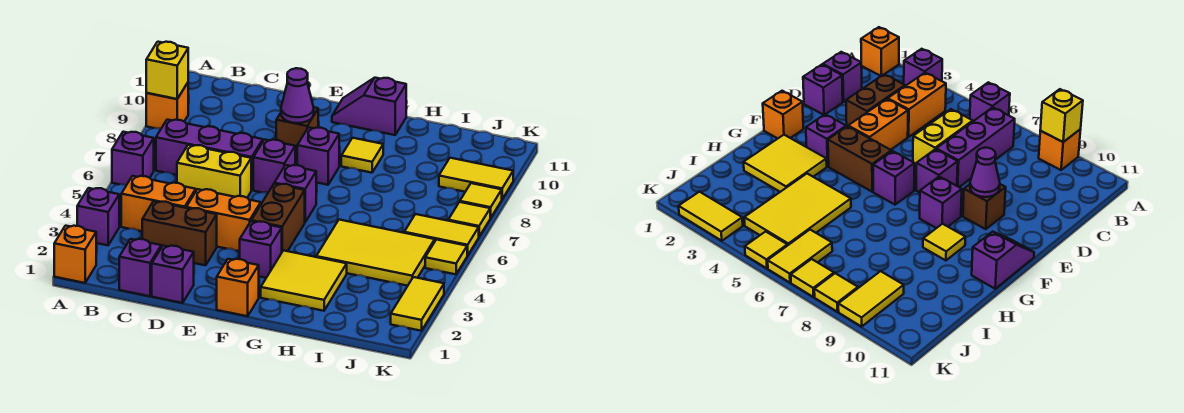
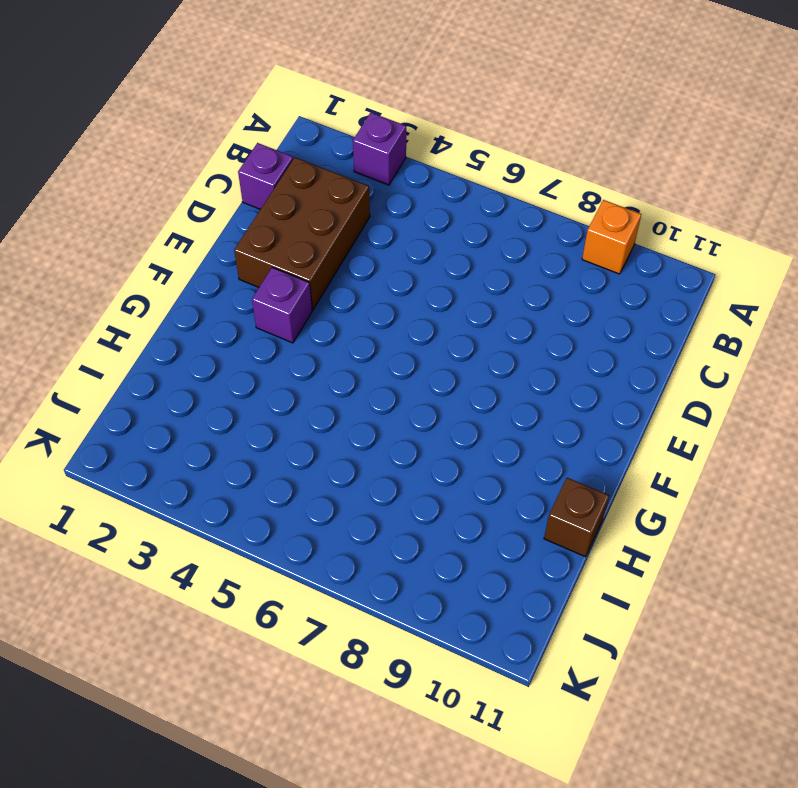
brown brick C2:E3 level 1 -> brown brick C3:D3 level 1
brown brick H11 level 1 -> brown brick E9 level 1
none -> orange brick A1 level 1
none -> purple brick A6 level 1
none -> orange brick B4:C4 level 1
none -> purple brick B7:D7 level 1

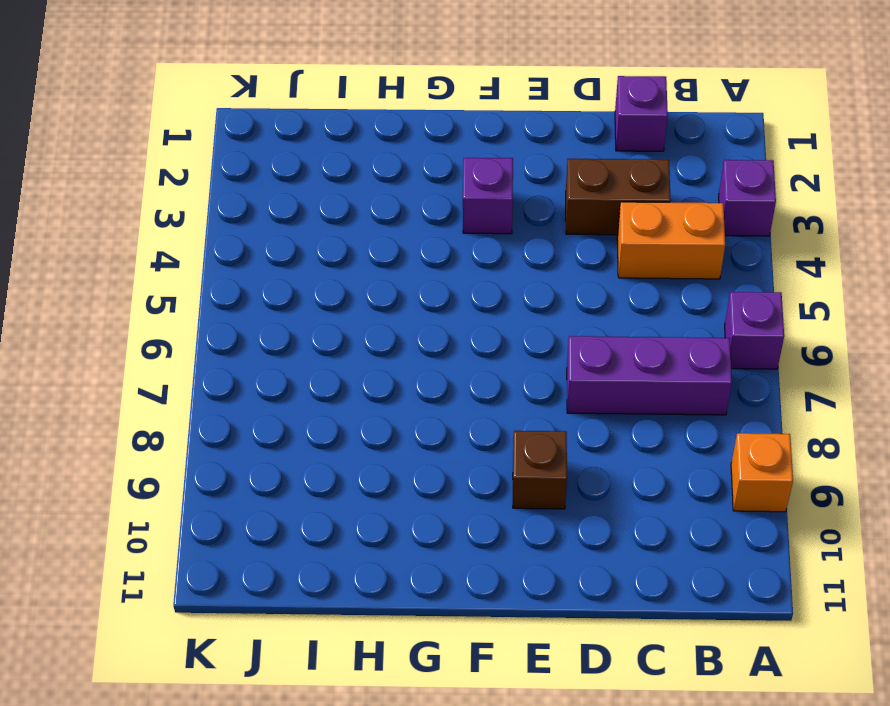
none -> orange brick A1 level 1
none -> yellow brick C6:D6 level 1
none -> purple brick D1 level 1
none -> orange brick D4:E4 level 1

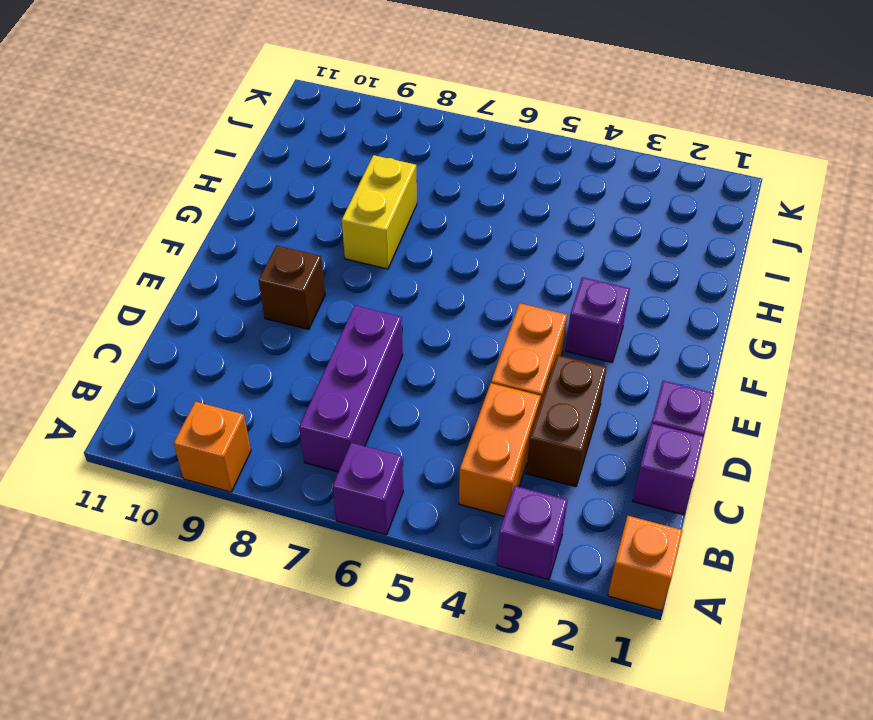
yellow brick G8:H8 level 1 -> yellow brick C6:D6 level 1
none -> purple brick E7 level 1
none -> orange brick F1 level 1
none -> brown brick F4:F5 level 1
none -> purple brick F6 level 1

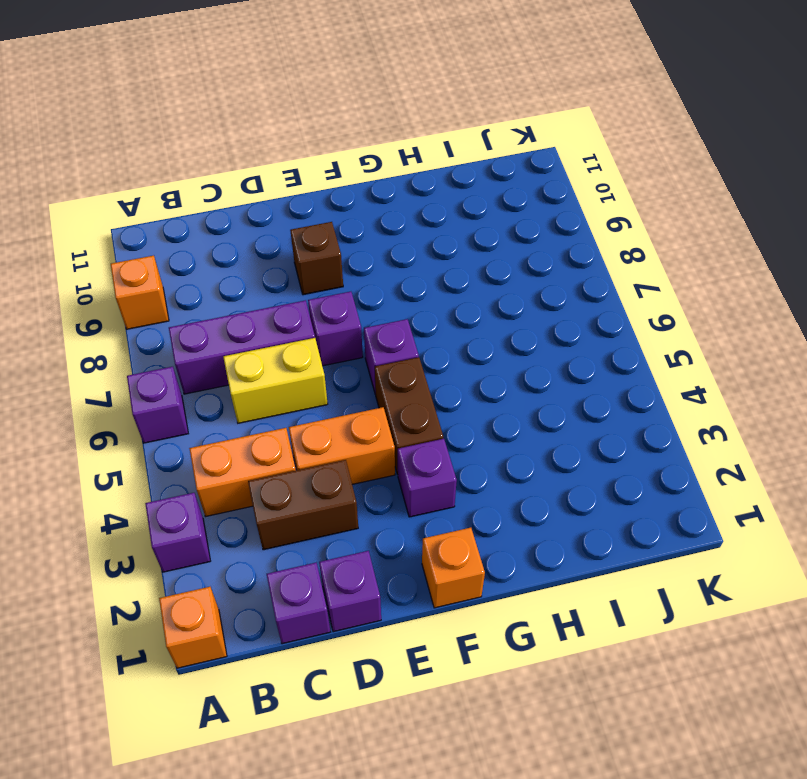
none -> purple brick F8 level 1
none -> purple slope F11:G11 level 1 top G
none -> yellow tile G2:H3 level 1
none -> yellow tile G9 level 1

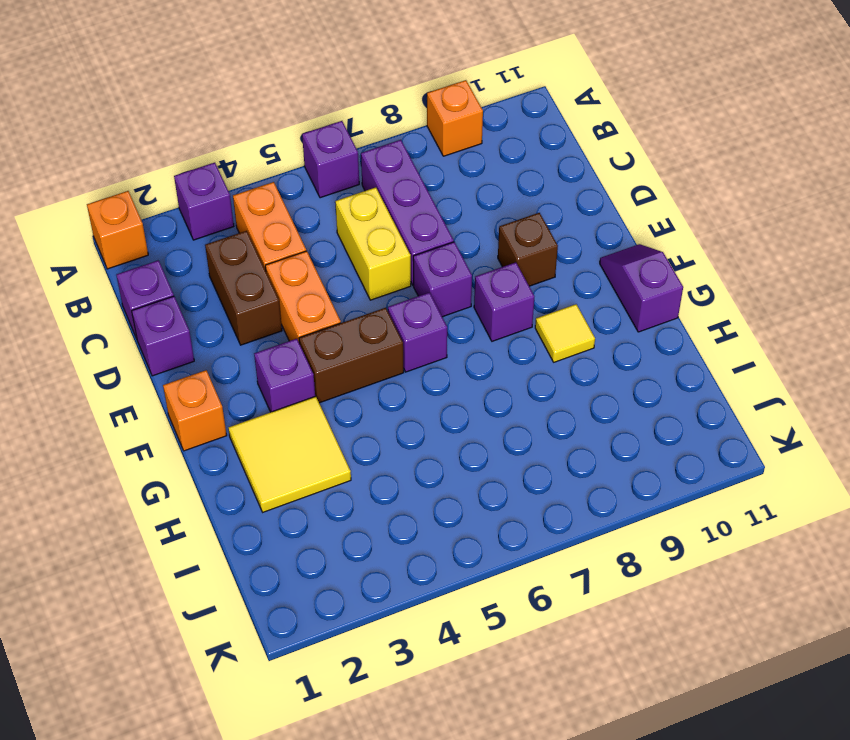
none -> yellow tile H4:J5 level 1
none -> yellow tile J6:K6 level 1
none -> yellow tile J9:K9 level 1
none -> yellow tile K2:K3 level 1

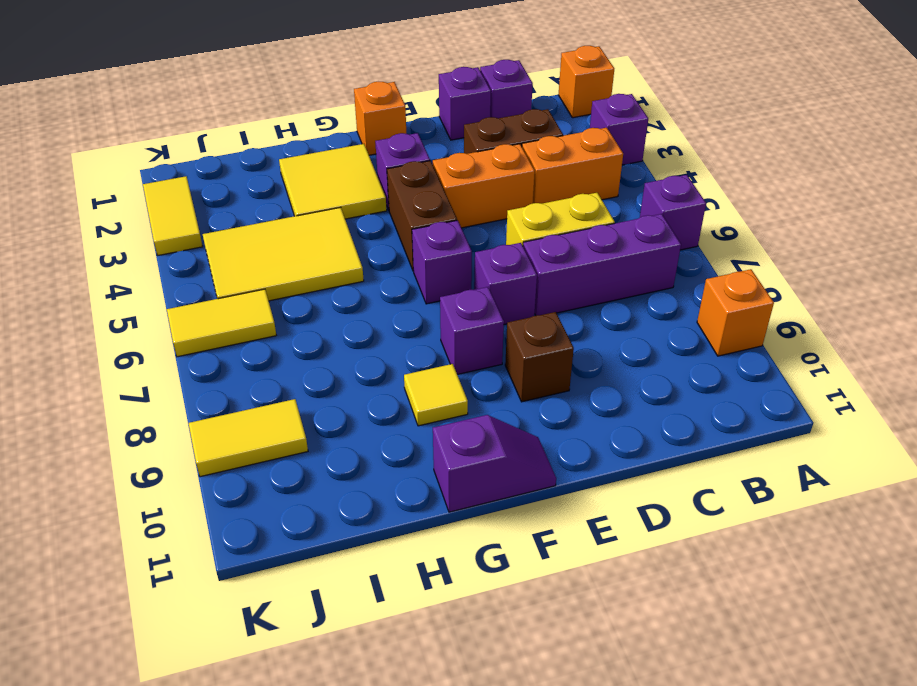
none -> yellow tile K5 level 1
none -> yellow tile K7 level 1
none -> yellow tile K8 level 1
none -> yellow brick A9 level 2

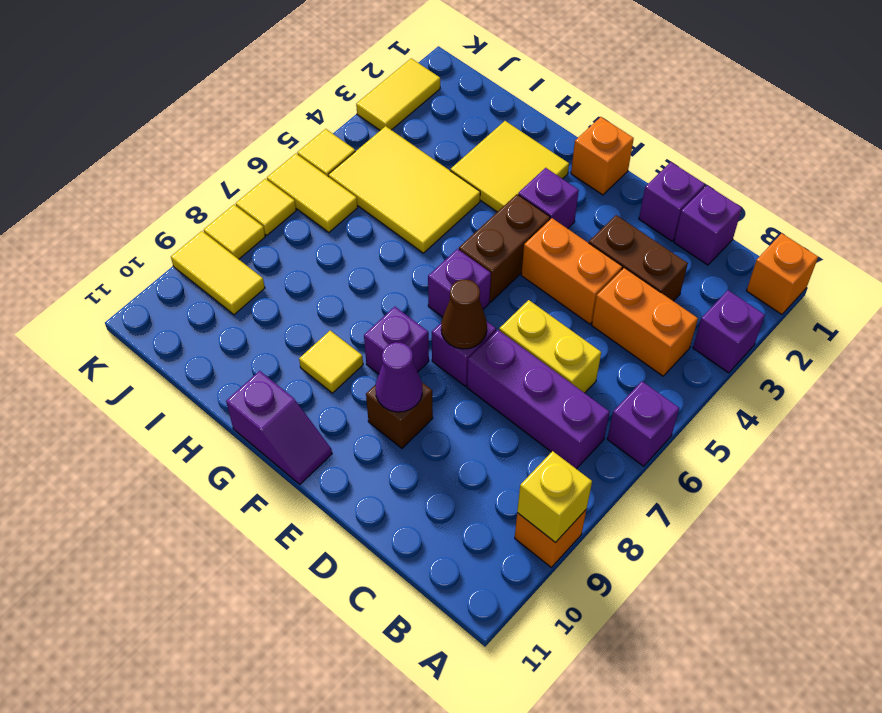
brown cone E7 level 2 -> none

